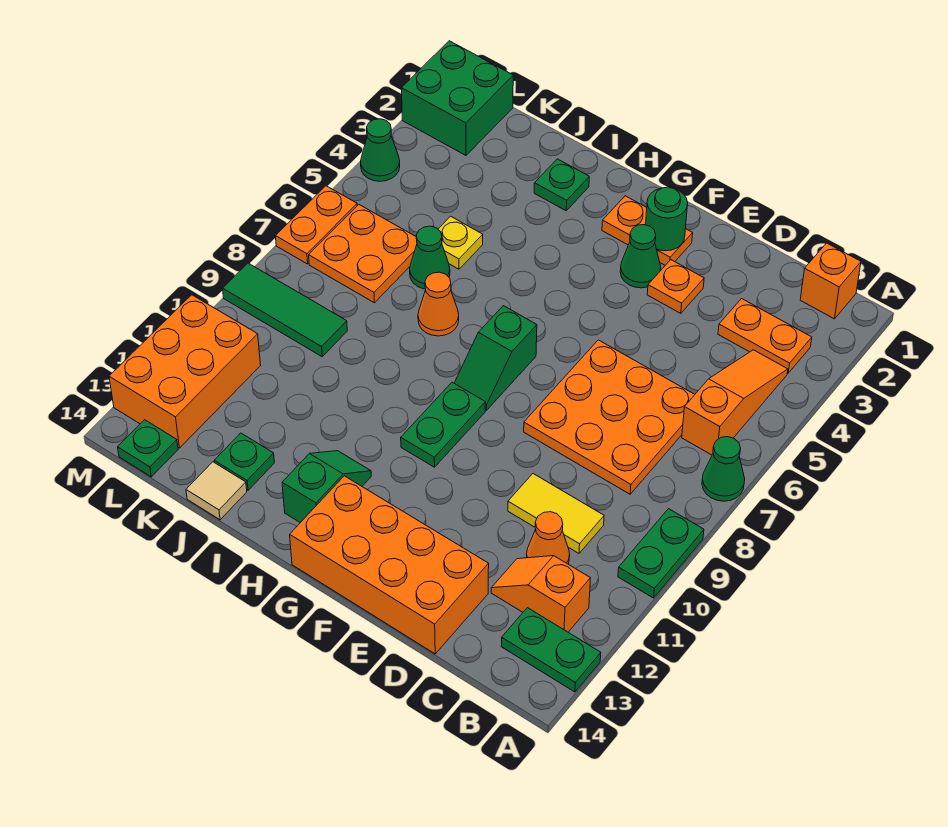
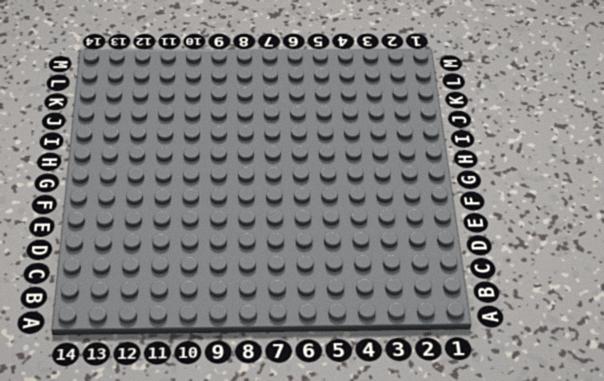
none -> green cone A7 level 1
none -> green plate A9:A10 level 1
none -> green plate A13:B13 level 1
none -> orange brick B1 level 1

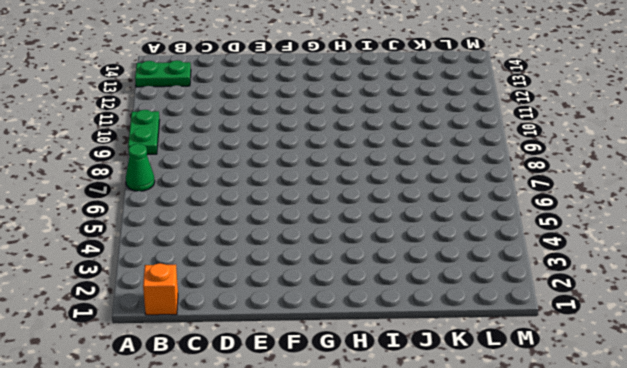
none -> orange plate B3:C3 level 1
none -> orange slope B4:B6 level 1 top 6
none -> orange slope B12:C12 level 1 top B
none -> orange plate C6:E8 level 1

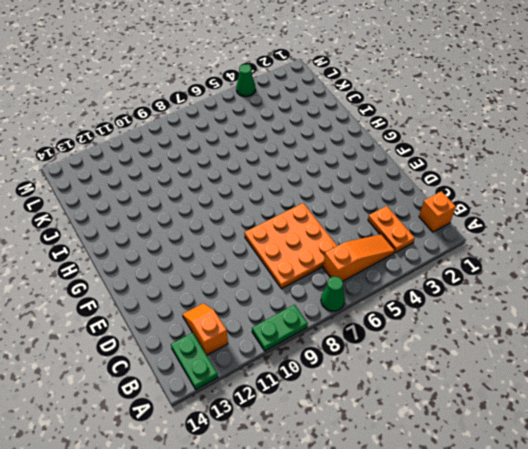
none -> yellow tile C10:D10 level 1
none -> orange cone C11 level 1
none -> orange brick D13:G14 level 1
none -> orange plate E3 level 1

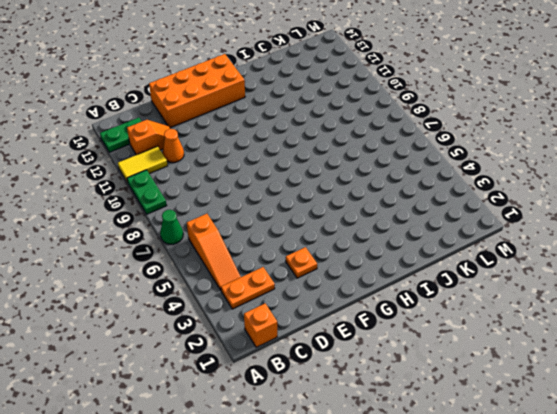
yellow tile A11:B11 level 1 -> yellow tile C10:D10 level 1
none -> orange plate C6:E8 level 1
none -> orange plate F2:G2 level 1
none -> green cone F3 level 1
none -> green slope G7:G8 level 1 top 7

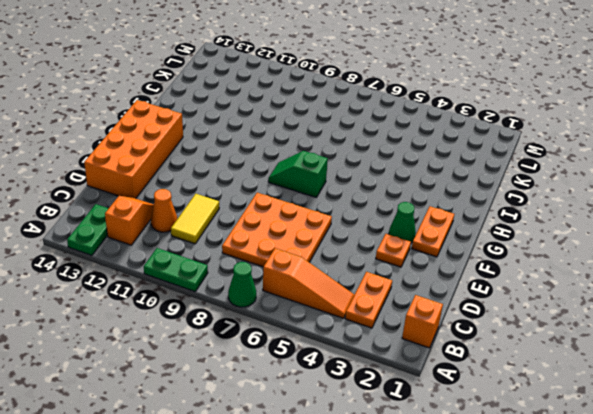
none -> green plate G9:G10 level 1
none -> green slope H12:H13 level 1 top 13
none -> green plate I2 level 1
none -> orange cone I7 level 1

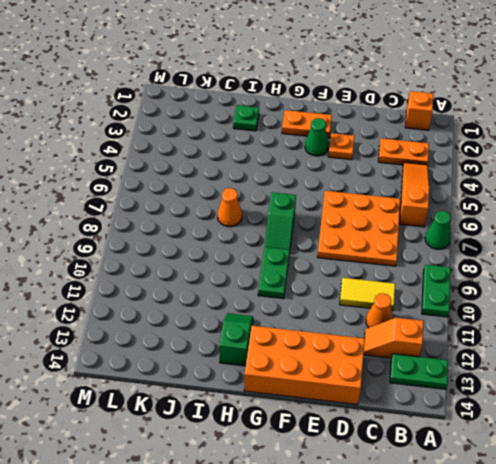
none -> yellow plate J5 level 1
none -> green cone J6 level 1
none -> green plate J13 level 1
none -> tan tile J14 level 1

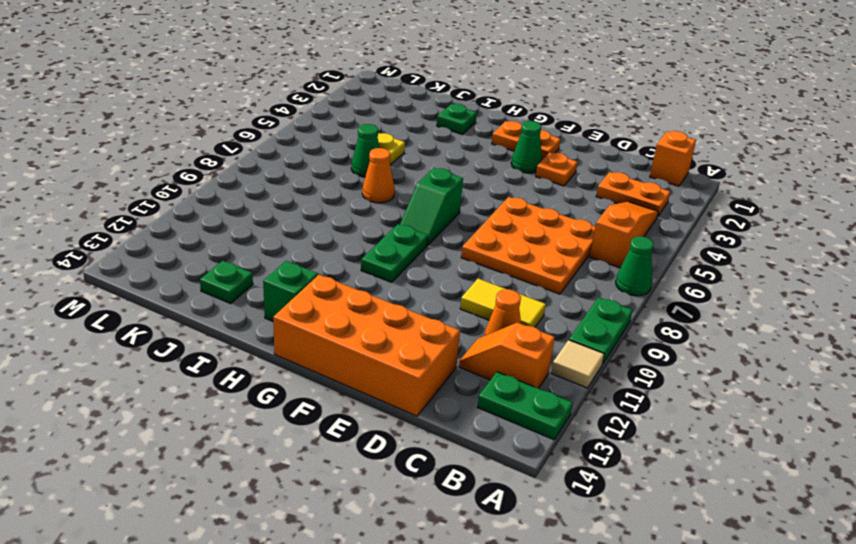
tan tile A11 level 1 -> tan tile J14 level 1
none -> orange plate K6:L7 level 1
none -> green tile K9:M9 level 1
none -> green brick L1:M2 level 1
none -> orange brick L11:M13 level 1

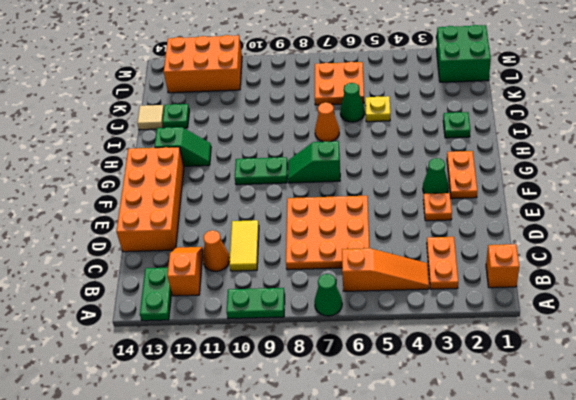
none -> green tile K9:M9 level 1
none -> green plate L14 level 1
none -> green cone M4 level 1
none -> orange plate M6:M7 level 1

